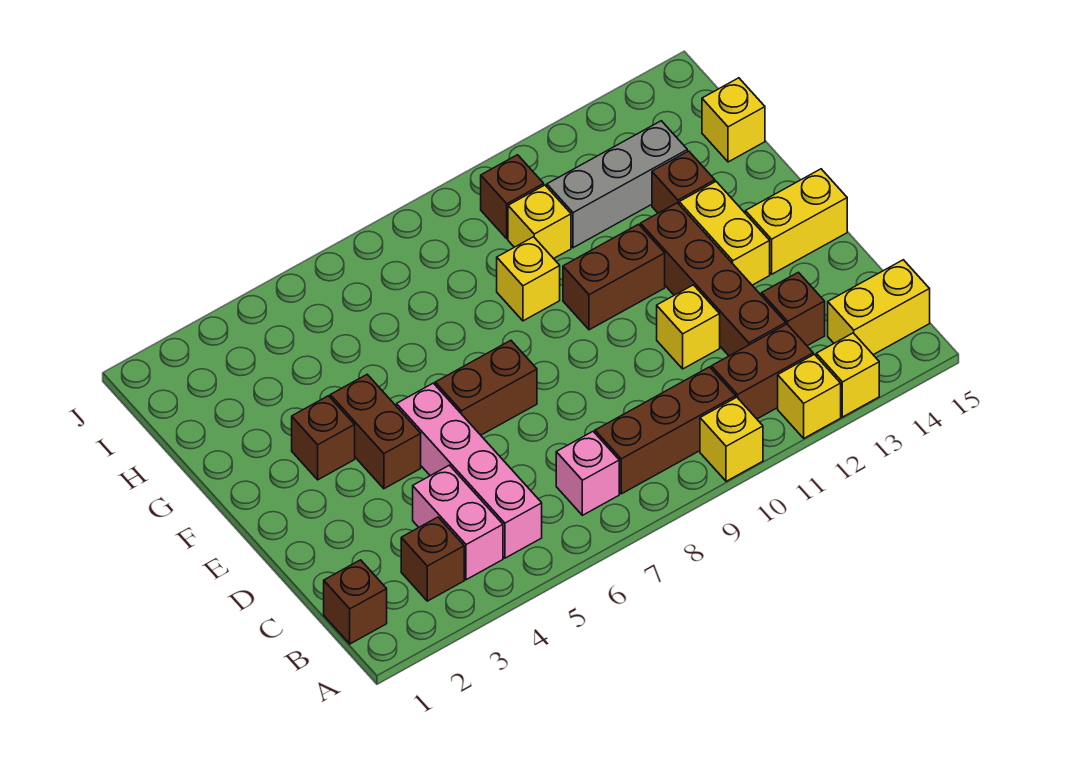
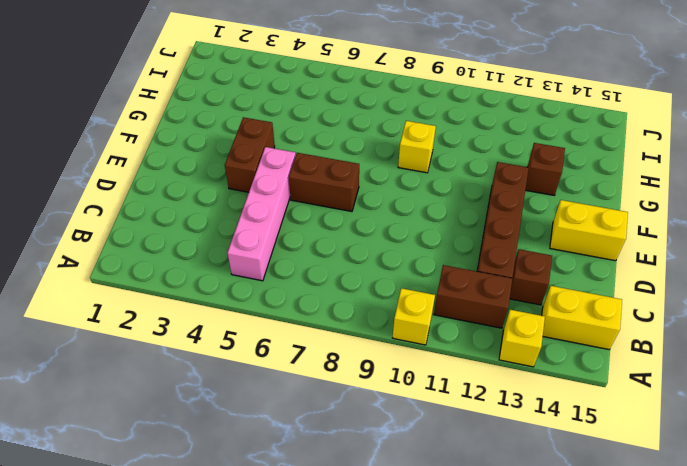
none -> yellow brick A12 level 1
none -> brown brick B1 level 1
none -> brown brick B3 level 1

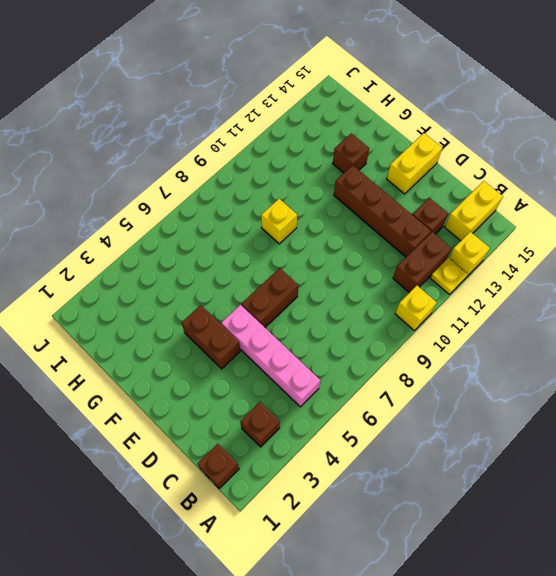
yellow plate A12 level 1 -> yellow brick A12 level 1
none -> pink brick B4:C4 level 1
none -> pink brick B7 level 1
none -> brown brick B8:B10 level 1

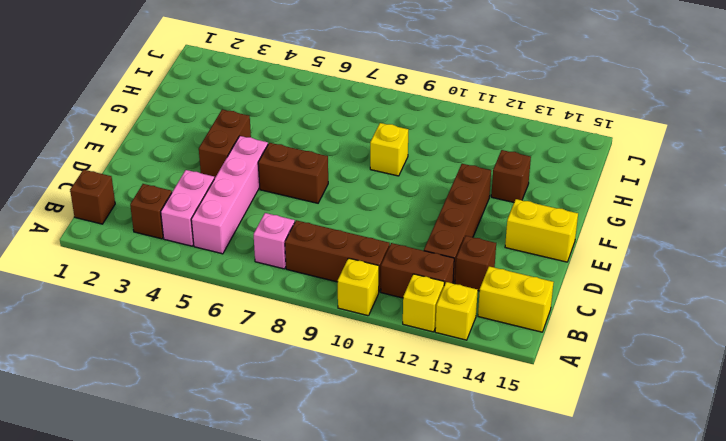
none -> yellow brick D11 level 1
none -> yellow brick E13:F13 level 1
none -> brown brick F3 level 1

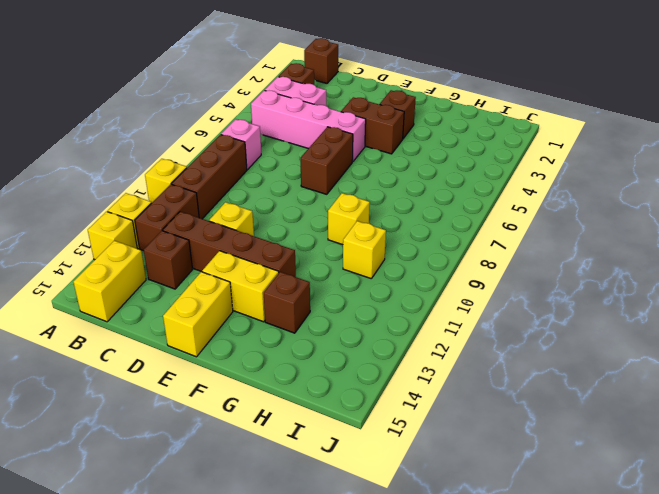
none -> brown brick F10:F11 level 1
none -> grey brick H11:H13 level 1
none -> yellow brick H15 level 1

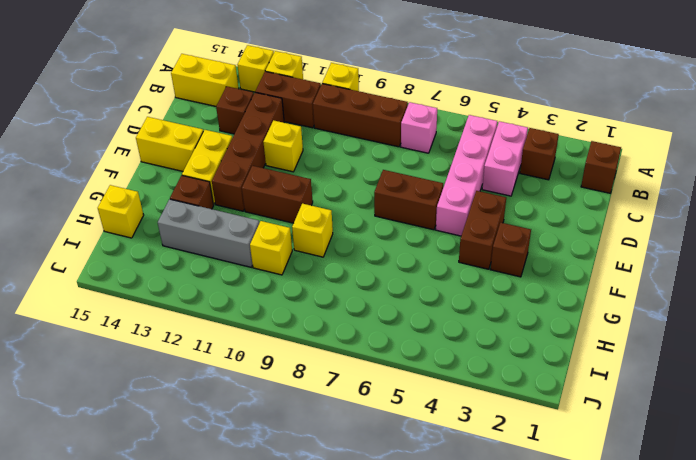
none -> brown brick I10 level 1

